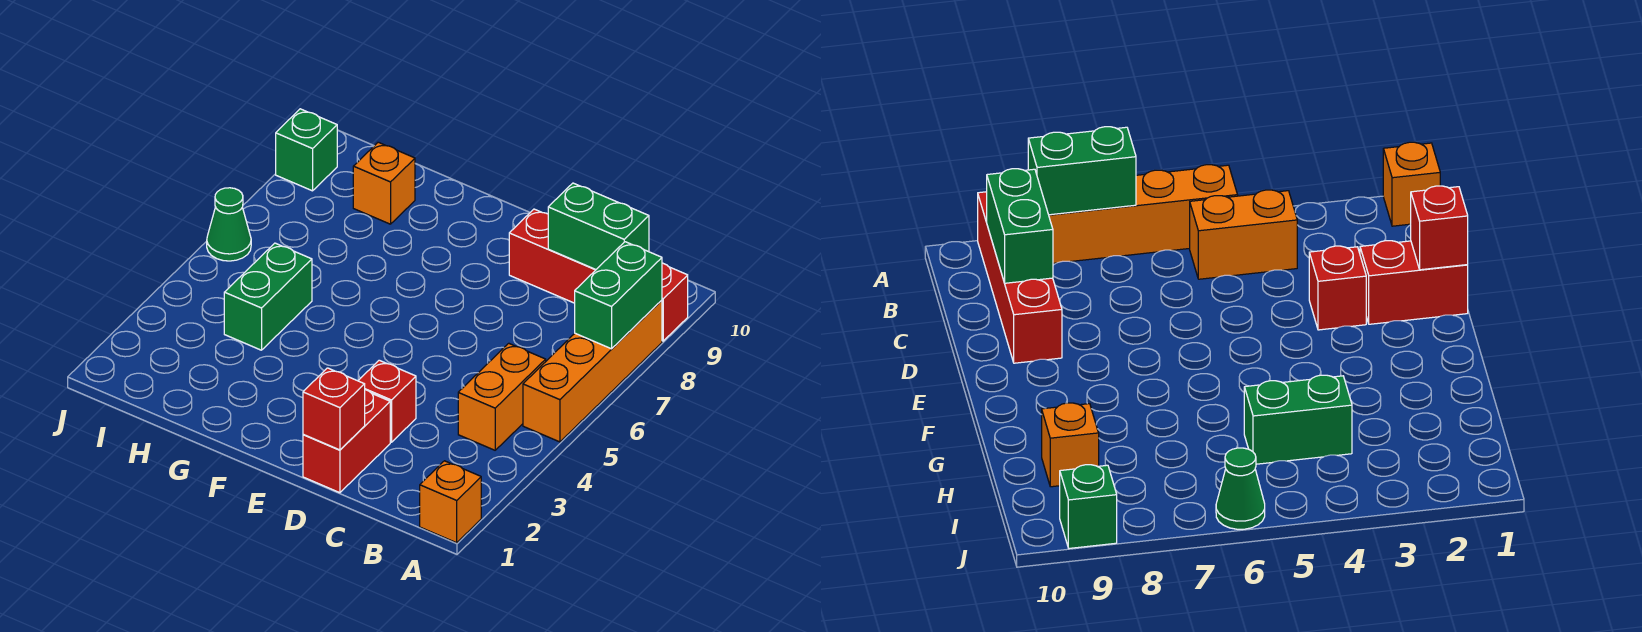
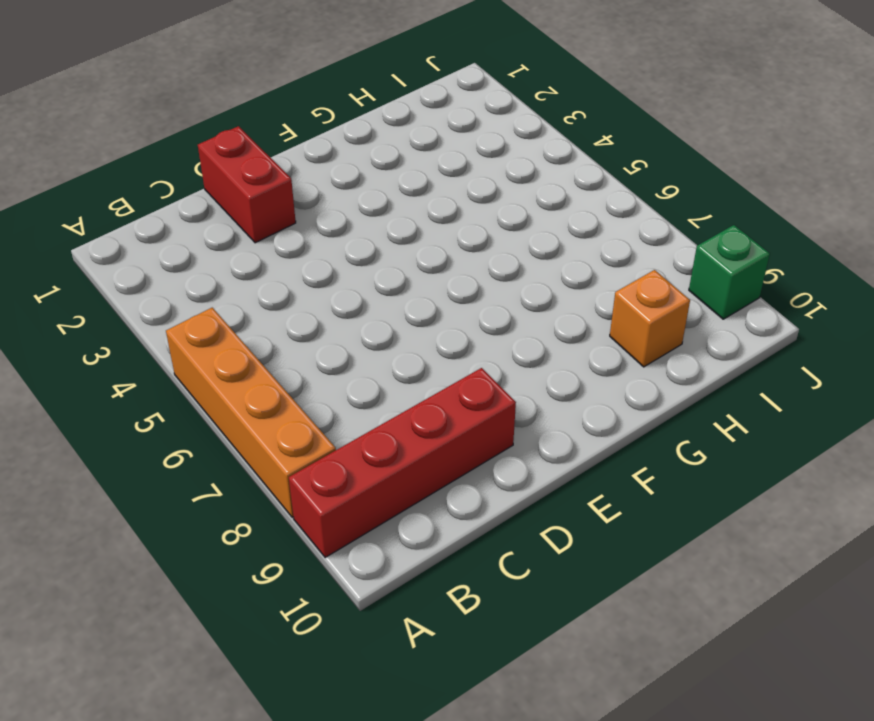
none -> orange brick A1 level 1
none -> orange brick B4:B5 level 1
none -> red brick D3 level 1

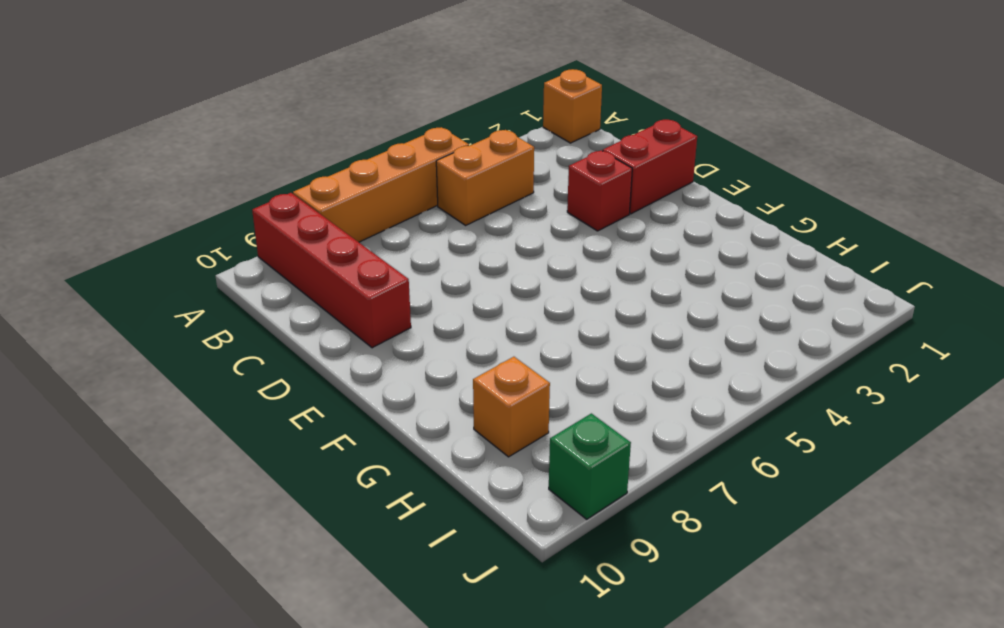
none -> green brick H4:H5 level 1
none -> green cone J6 level 1
none -> green brick A7:A8 level 2

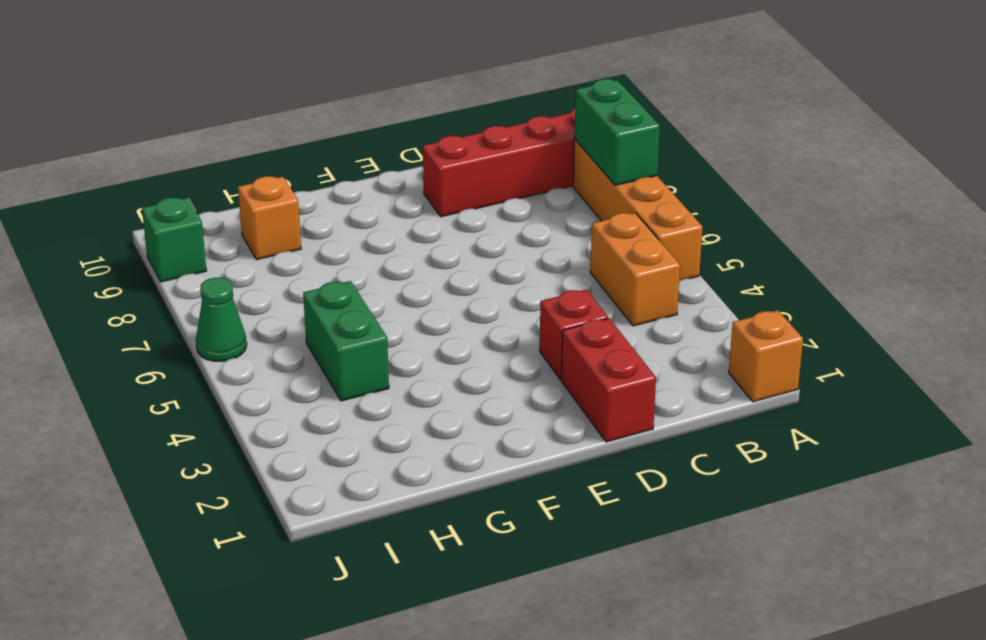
none -> green brick B9:C9 level 2
none -> red brick D1 level 2

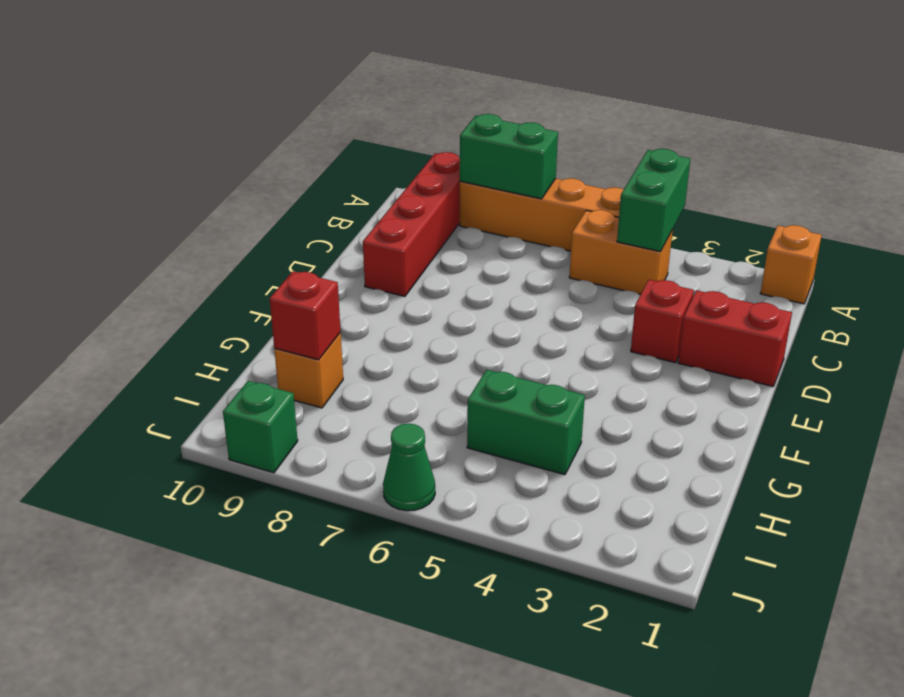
green brick A4:B4 level 2 -> green brick B9:C9 level 2
red brick H9 level 2 -> red brick D1 level 2

